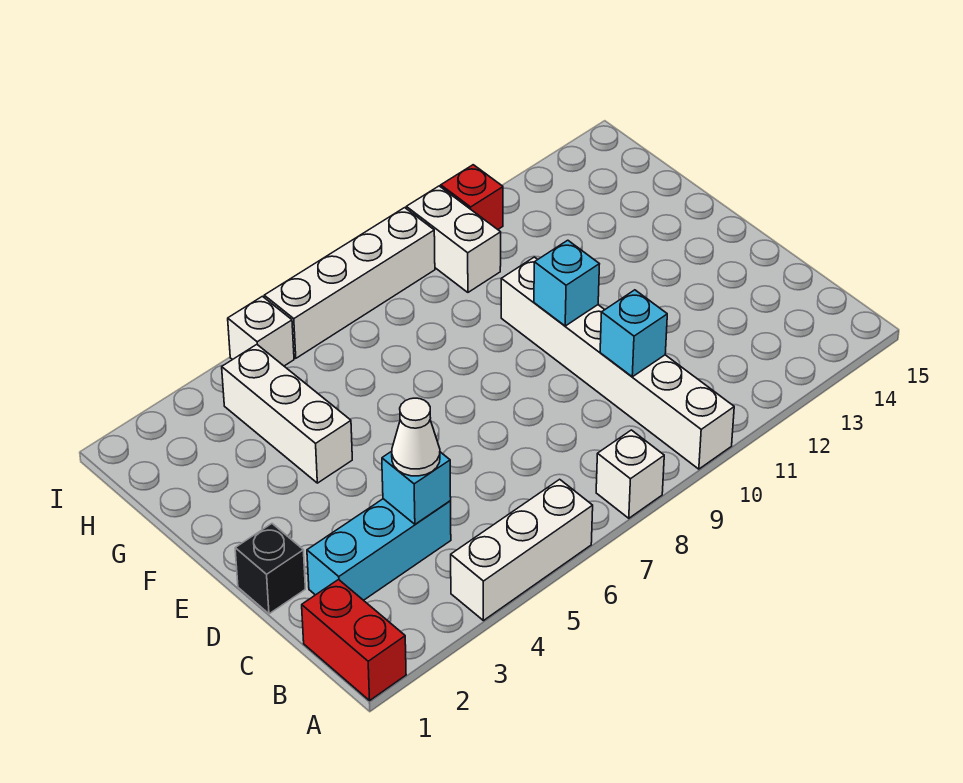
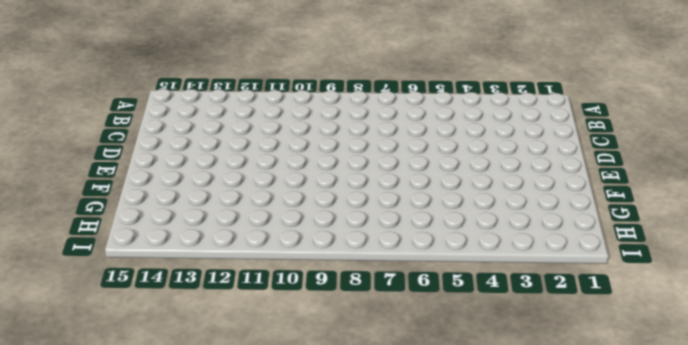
none -> red brick A1:B1 level 1
none -> white brick A4:A6 level 1
none -> white brick A8 level 1

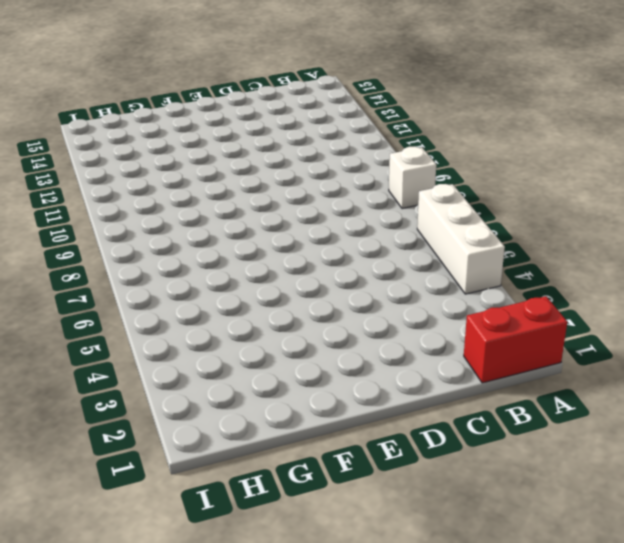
none -> white brick A10:F10 level 1
none -> cyan brick C2:C4 level 1
none -> black brick D1 level 1

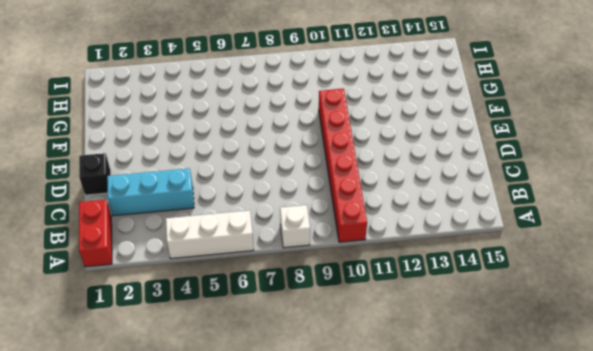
red brick A10:F10 level 1 -> white brick A10:F10 level 1
none -> white brick F4:H4 level 1
none -> white brick H10:I10 level 1
none -> white brick I5 level 1

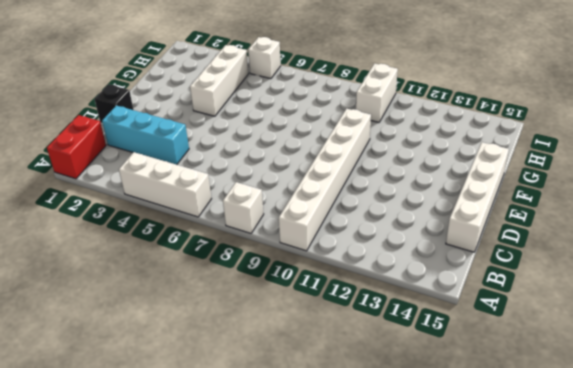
white brick C15:F15 level 1 -> white brick I6:I9 level 1
none -> red brick I11 level 1
none -> cyan brick C4 level 2
none -> cyan brick C10 level 2

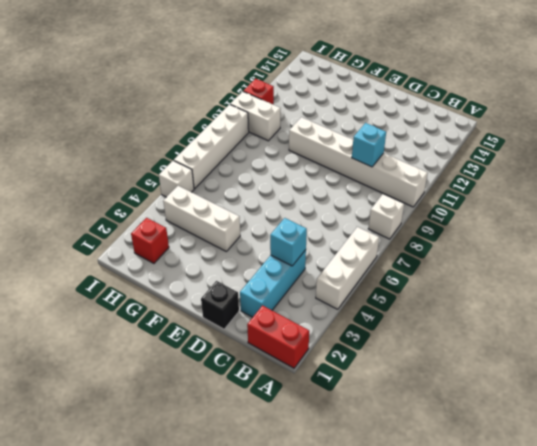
red brick H2 level 1 -> none
none -> cyan brick E10 level 2
none -> white cone C4 level 3

